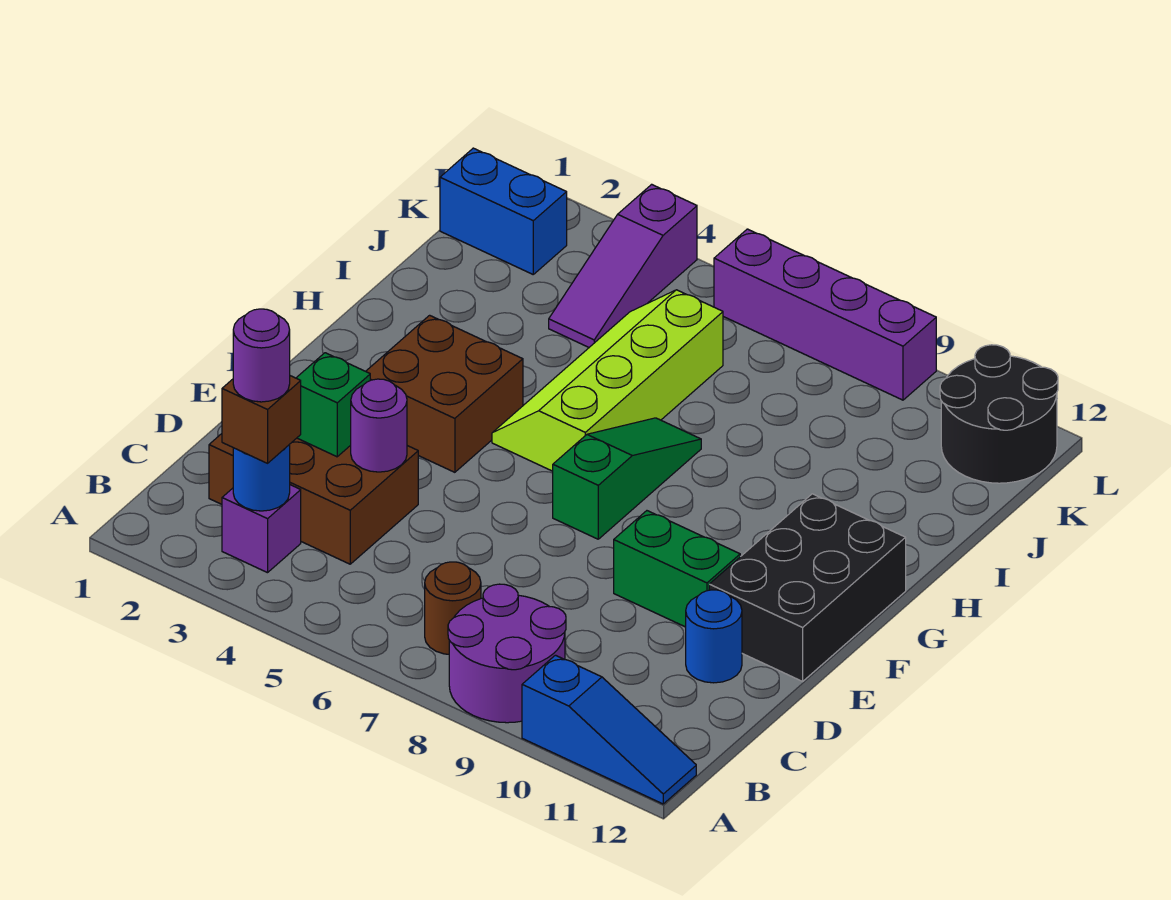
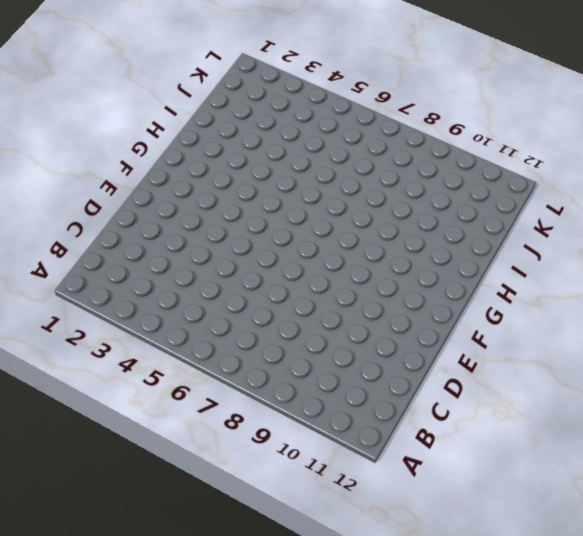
none -> purple round brick A8:B9 level 1
none -> blue slope A10:A12 level 1 top 10
none -> purple brick B3 level 1

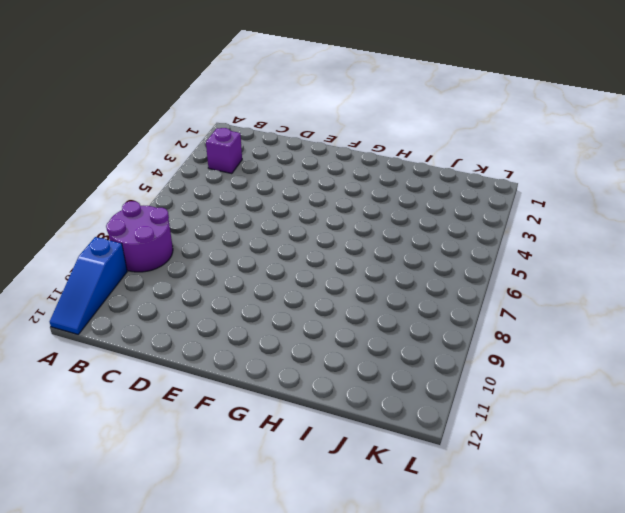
none -> brown round brick B7 level 1
none -> brown brick C2:D4 level 1
none -> blue round brick D11 level 1

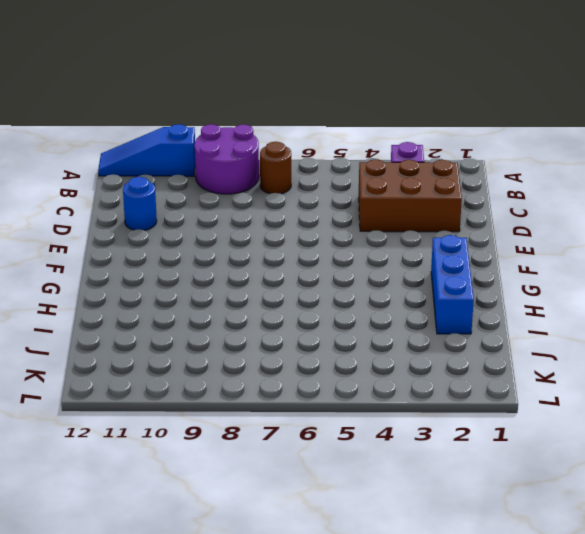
blue brick G2:I2 level 1 -> none
none -> green brick E9:E10 level 1
none -> black brick E11:G12 level 1
none -> brown brick F3:G4 level 1

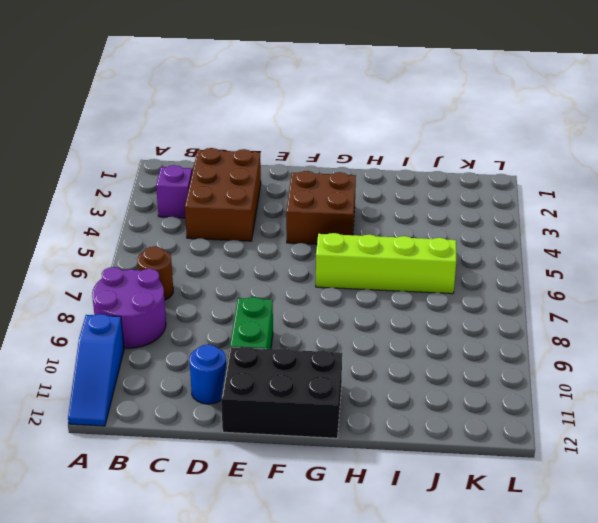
none -> green slope F7:H7 level 1 top F
none -> purple slope J4:L4 level 1 top L
none -> blue brick K1:K2 level 1

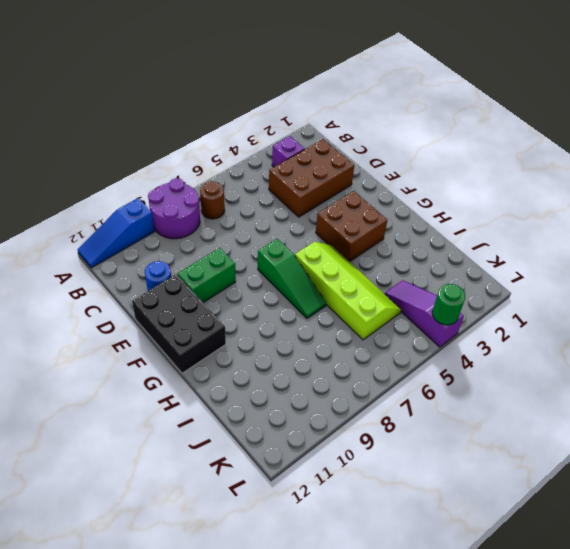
green round brick L4 level 2 -> none
none -> blue brick K1:K2 level 1
none -> black round brick K11:L12 level 1
none -> purple brick L6:L9 level 1

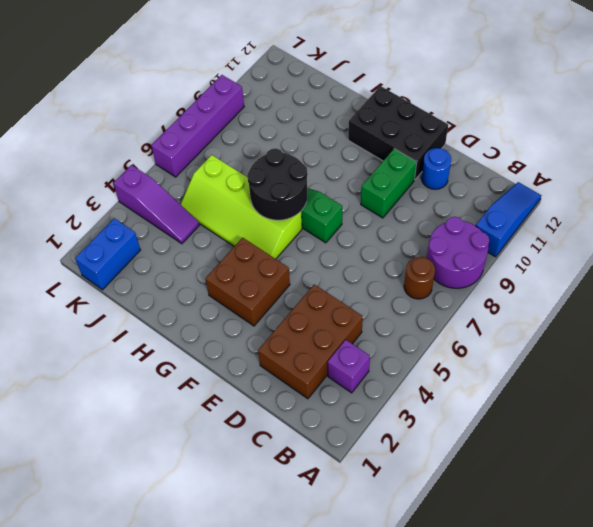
black round brick G6:H7 level 2 -> black round brick K11:L12 level 1
none -> blue round brick B3 level 2
none -> green brick D3 level 2
none -> purple round brick D4 level 2

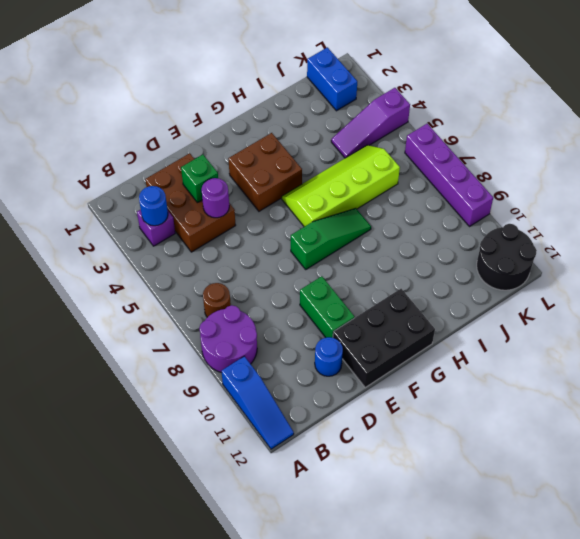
none -> brown brick B3 level 3
none -> purple round brick B3 level 4

